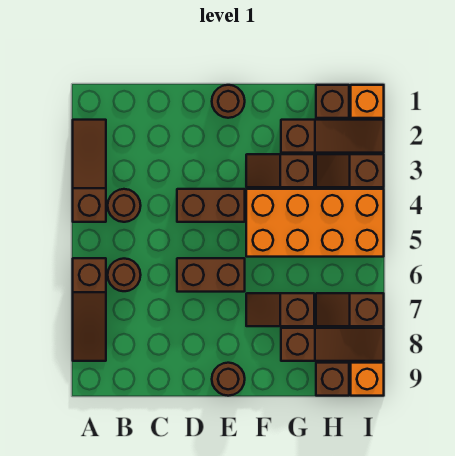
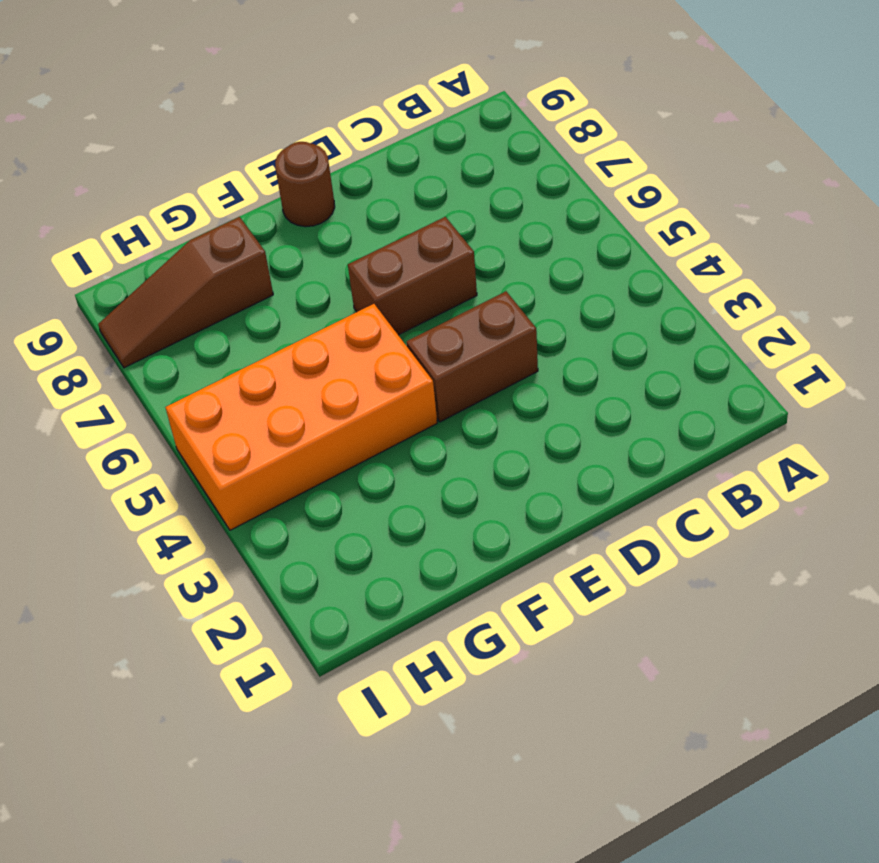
none -> brown slope A2:A4 level 1 top 4
none -> brown slope A6:A8 level 1 top 6
none -> brown round brick B4 level 1

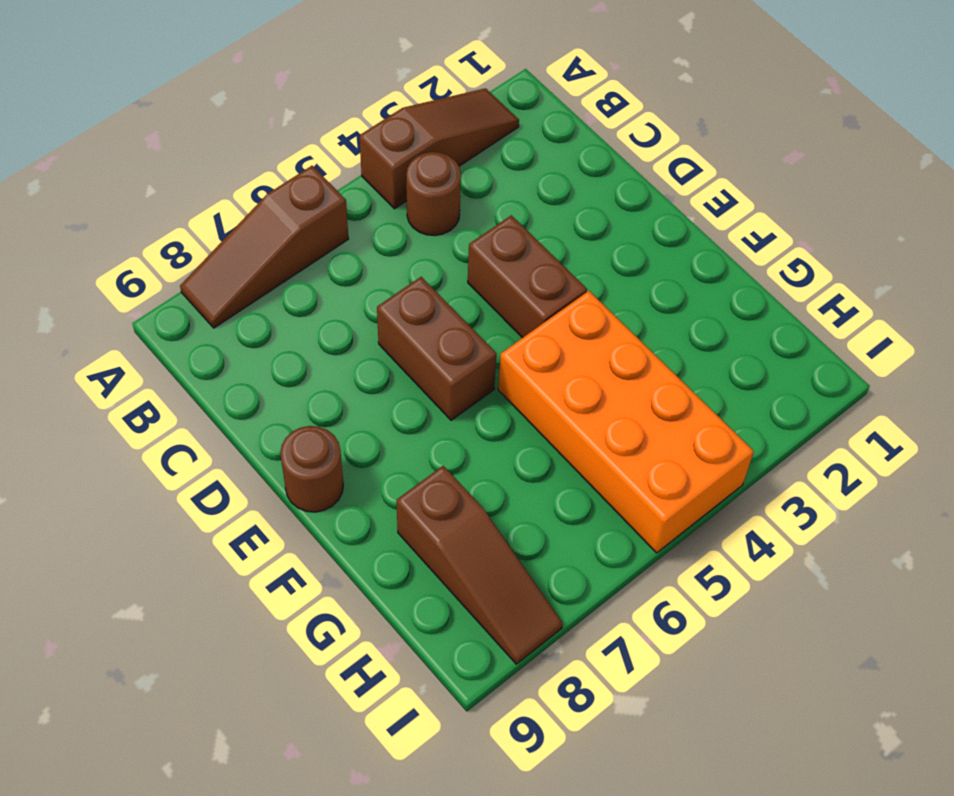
none -> brown round brick B6 level 1
none -> brown round brick E1 level 1
none -> brown slope F3:G3 level 1 top G

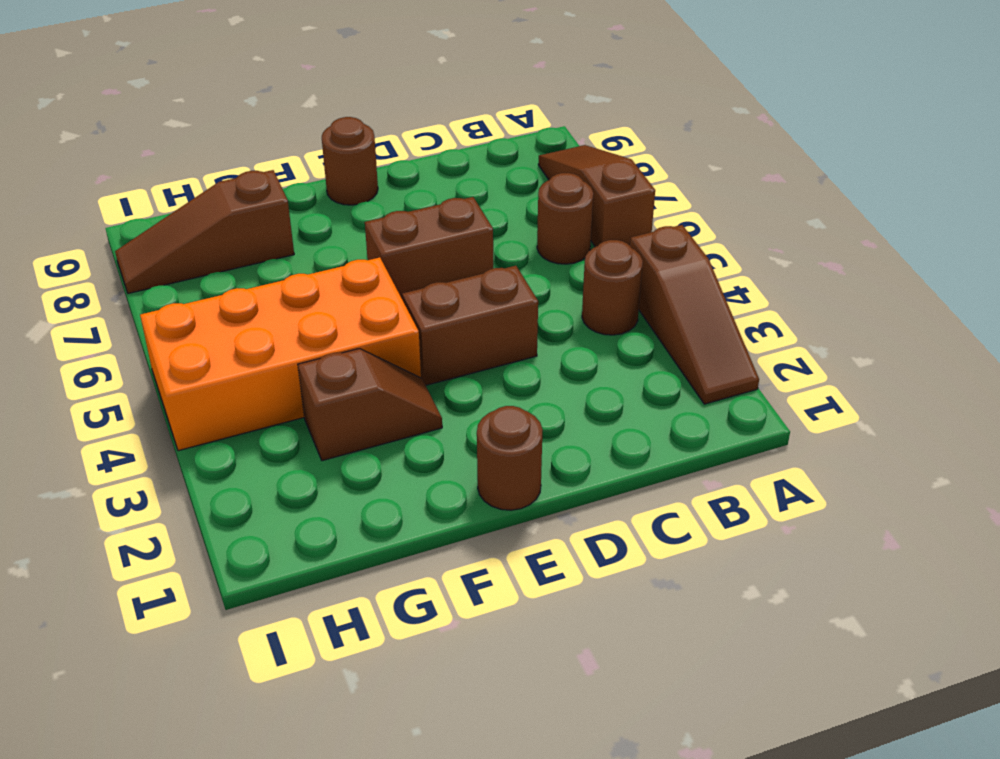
none -> brown slope F7:G7 level 1 top G
none -> brown slope G2:I2 level 1 top G
none -> brown brick H1 level 1

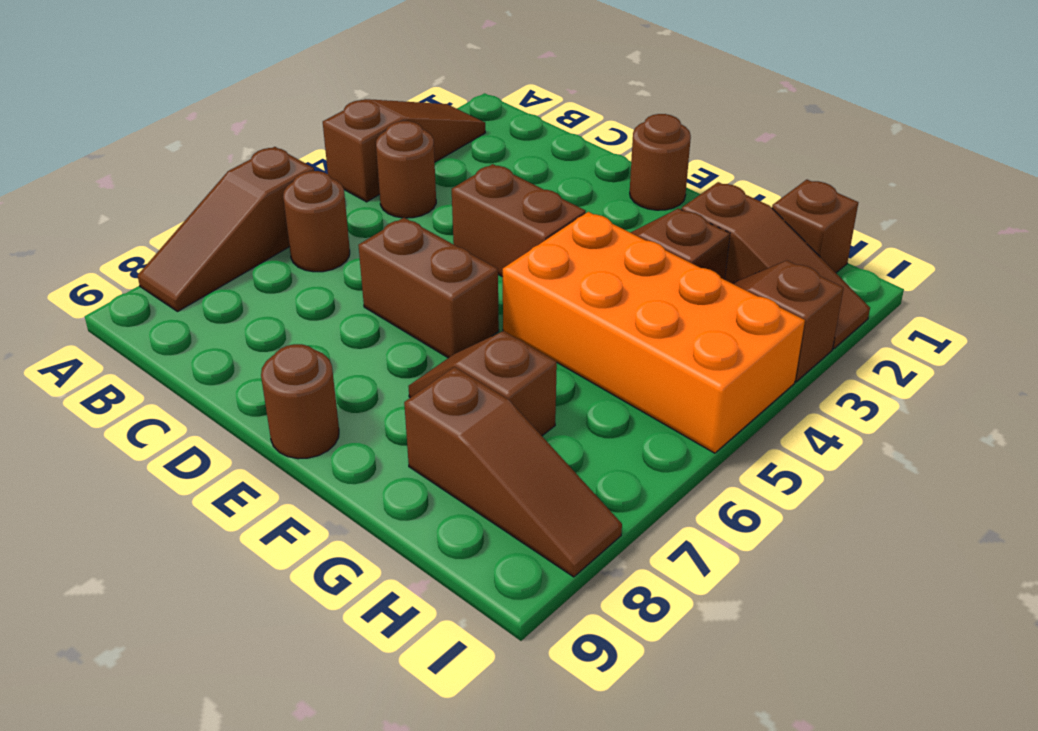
none -> brown slope H7:I7 level 1 top I
none -> brown brick H9 level 1
none -> orange brick I1 level 1

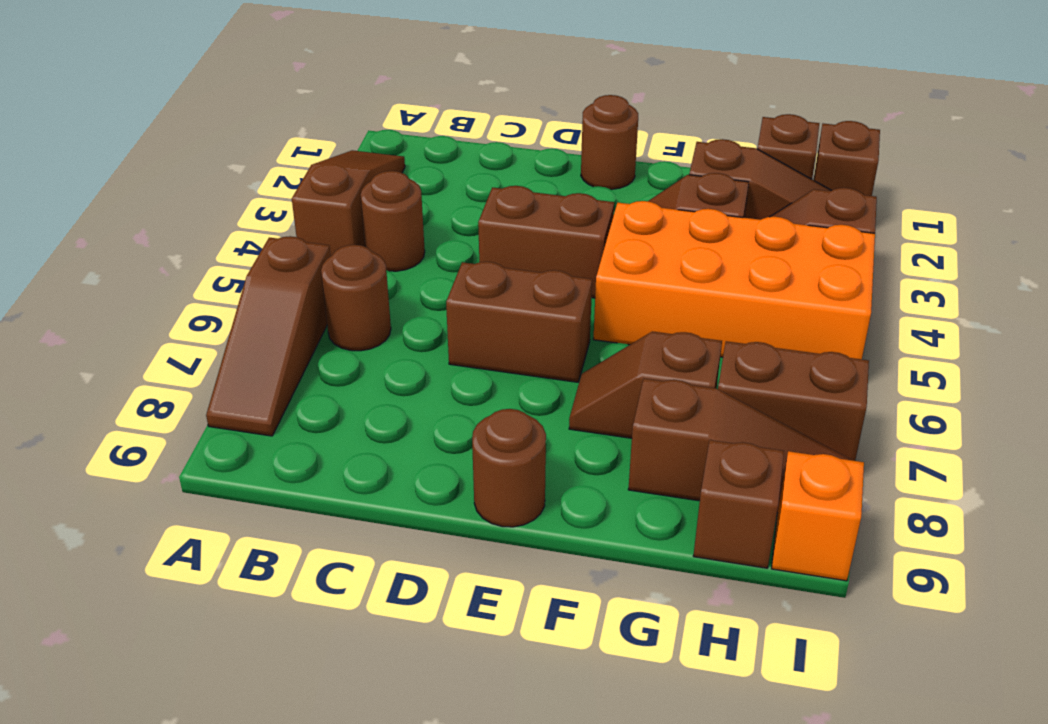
brown brick H7:I7 level 1 -> brown slope H7:I7 level 1 top I
brown brick I1 level 1 -> orange brick I1 level 1

